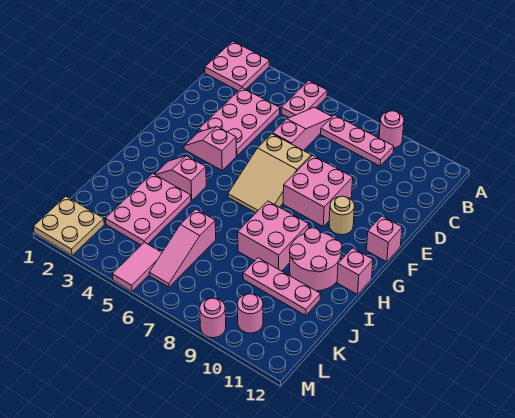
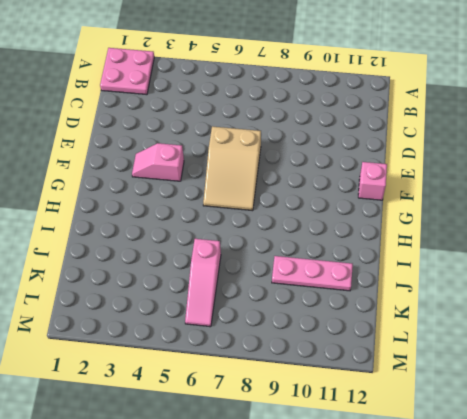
none -> pink plate A5:B5 level 1
none -> pink round brick A9 level 1
none -> pink slope B6:D6 level 1 top D

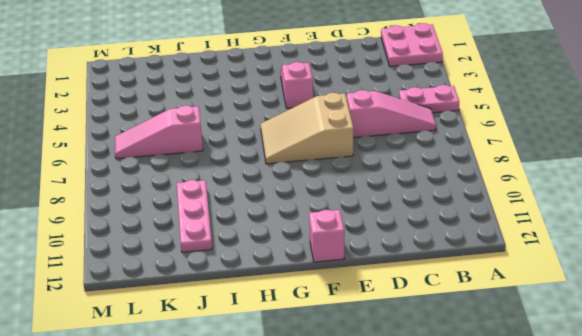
none -> pink round brick A9 level 1
none -> pink plate B7:B9 level 1
none -> pink plate C3:E4 level 1

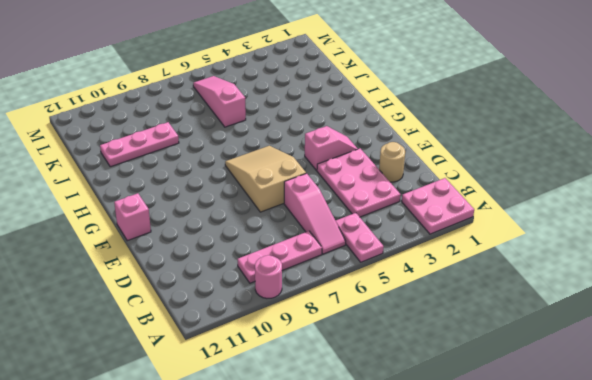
tan round brick D2 level 1 -> tan round brick F10 level 1
none -> pink brick E8:F9 level 1
none -> pink slope H3:H4 level 1 top 4
none -> pink brick H8:I9 level 1

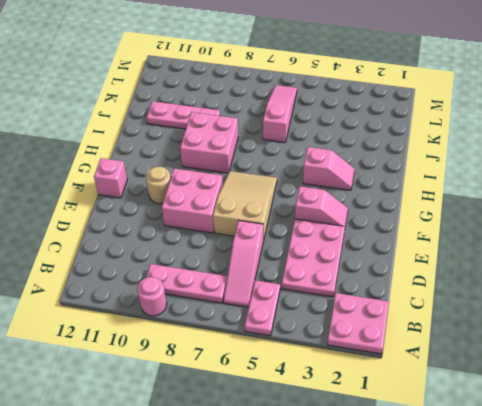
none -> pink round brick H10:I11 level 1
none -> pink brick H12 level 1
none -> pink plate I3:K4 level 1

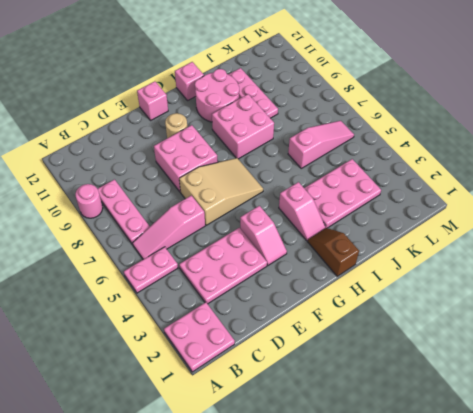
brown slope H1:H2 level 1 top 1 -> none
none -> tan plate L1:M2 level 1
none -> pink tile L5:M5 level 1
none -> pink round brick L10 level 1

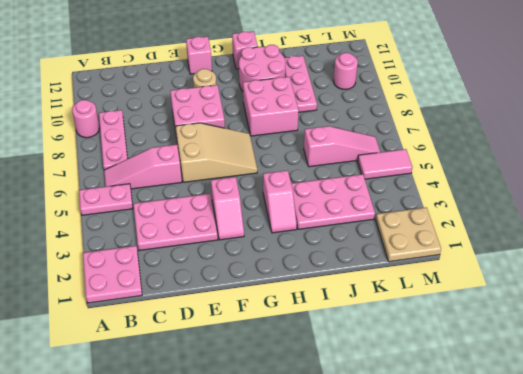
none -> pink round brick M9 level 1

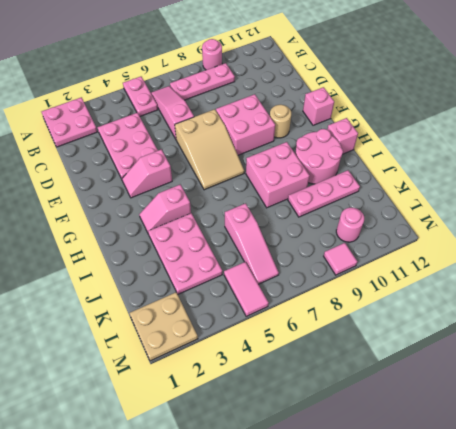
pink tile M9 level 1 -> pink round brick M9 level 1

